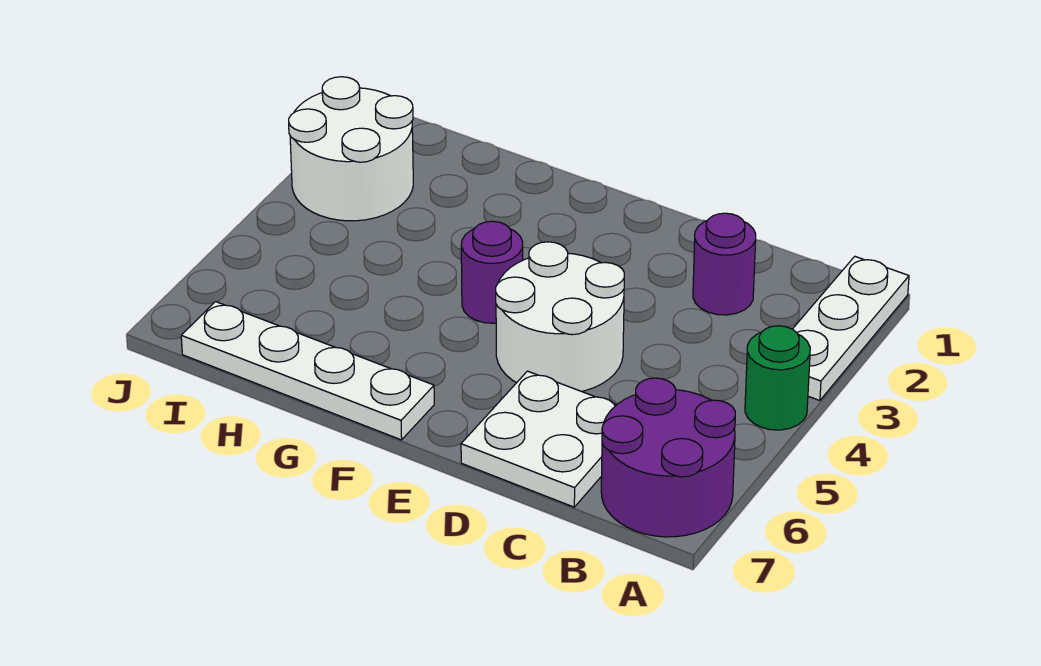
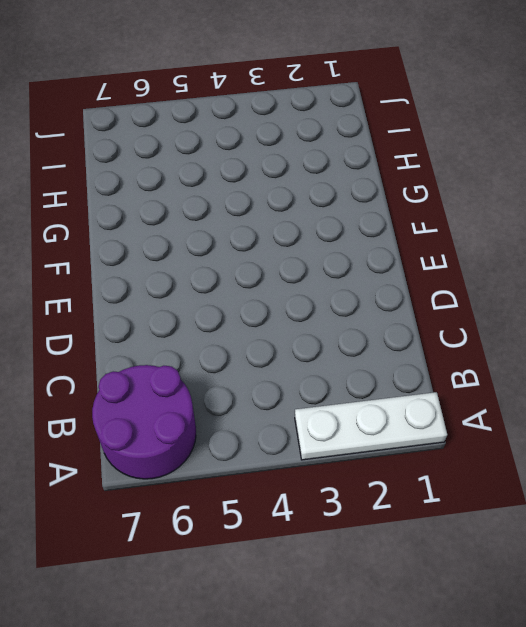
none -> green round brick A4 level 1
none -> purple round brick C2 level 1

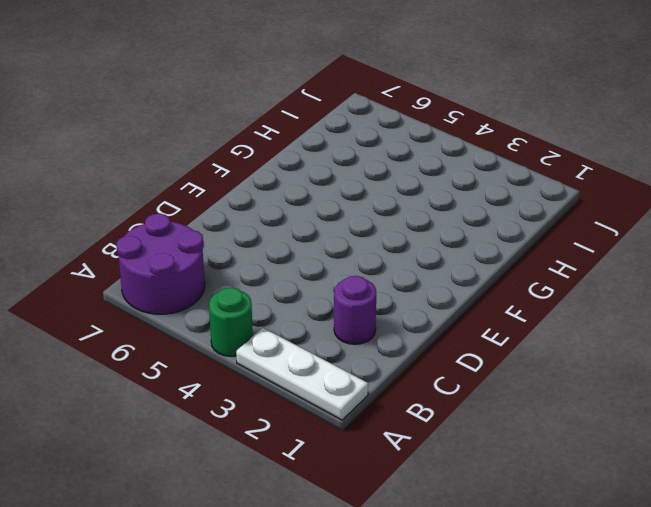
none -> white plate C6:D7 level 1
none -> white round brick D4:E5 level 1

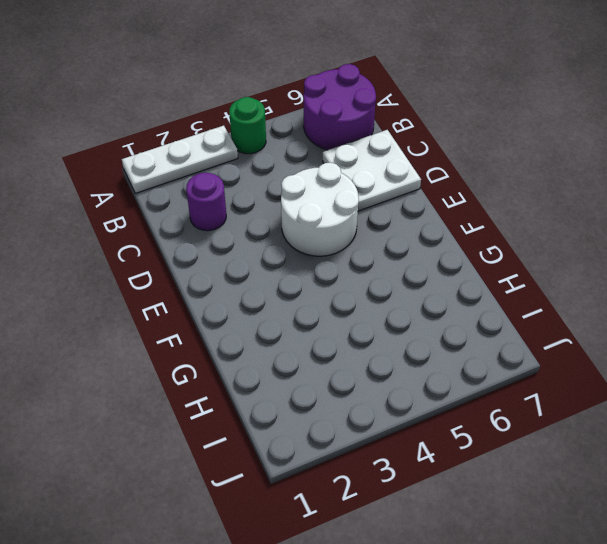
none -> purple round brick F4 level 1
none -> white plate F7:I7 level 1

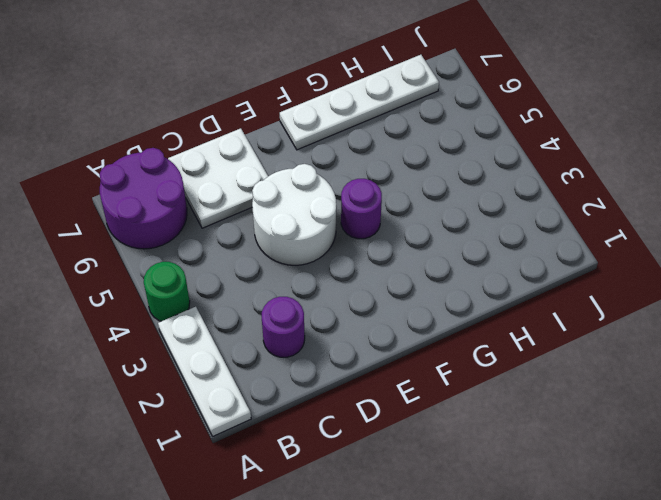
none -> white round brick I2:J3 level 1

